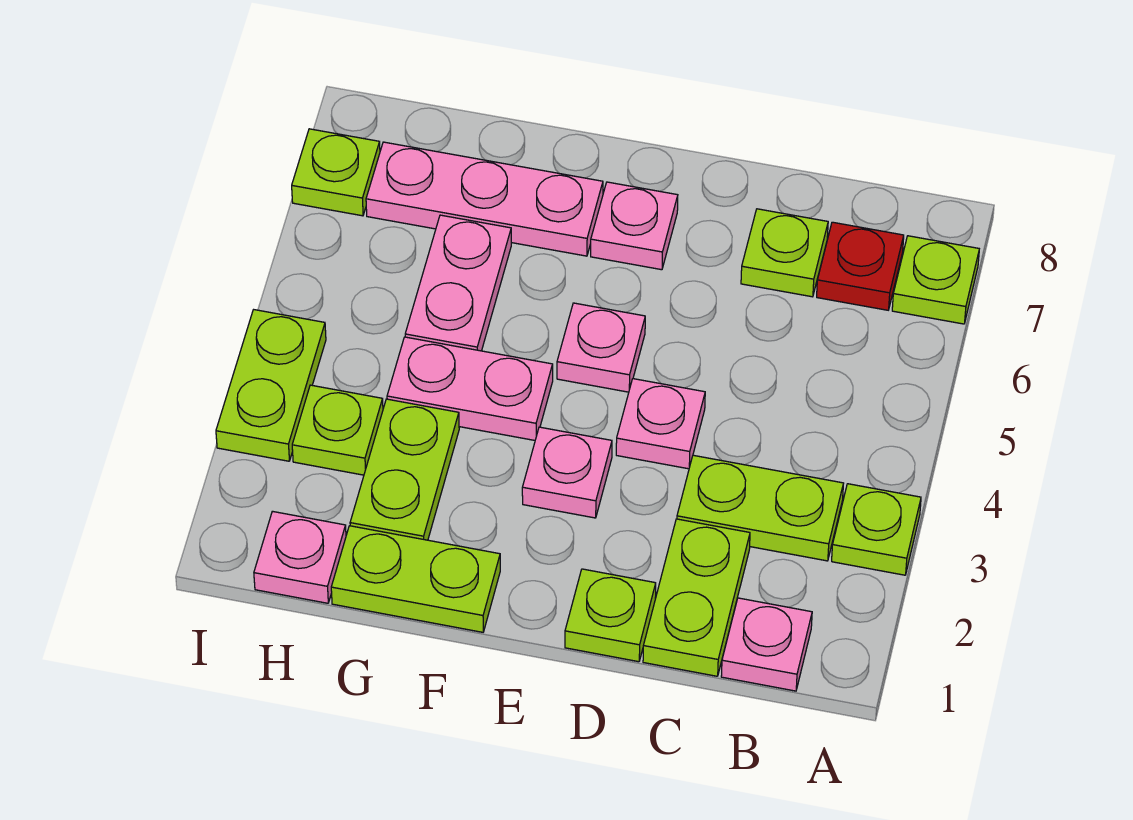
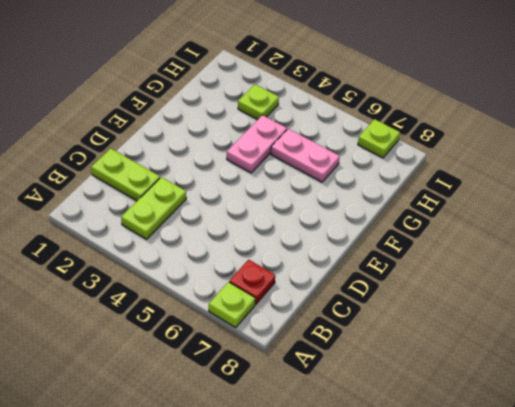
none -> lime plate A3 level 1
none -> pink plate B1 level 1
none -> lime plate C7 level 1

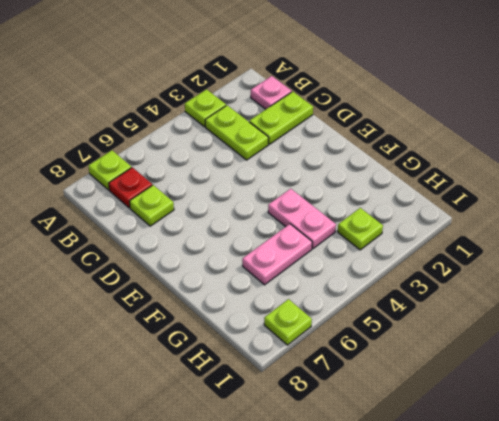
none -> lime plate D1 level 1
none -> pink plate D4 level 1
none -> pink plate E3 level 1

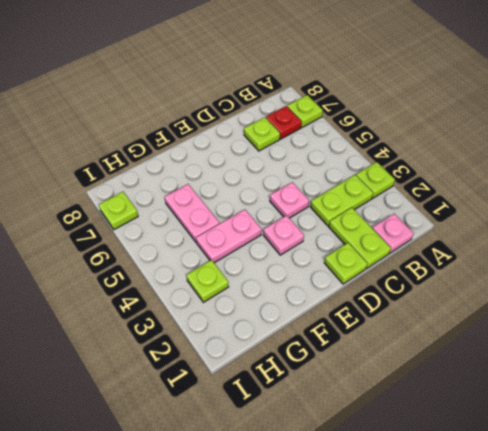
none -> pink plate E5 level 1
none -> pink plate E7 level 1
none -> lime plate F1:G1 level 1

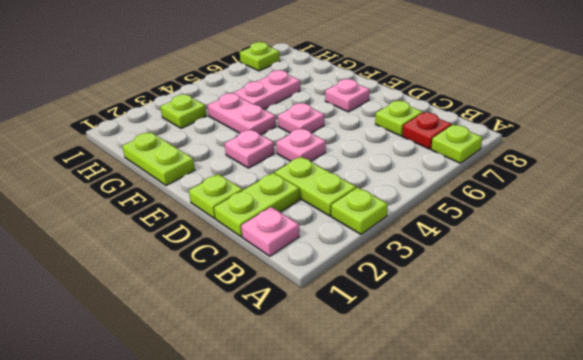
none -> pink plate F7:H7 level 1
none -> lime plate G2:G3 level 1
none -> pink plate H1 level 1

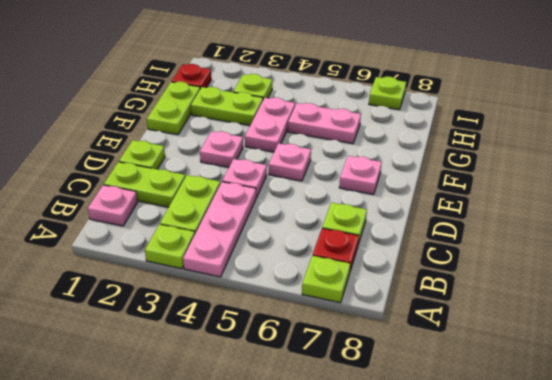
pink plate A4:C4 level 1 -> pink plate F7:H7 level 1
red plate H1 level 1 -> pink plate H1 level 1
none -> lime plate I3:I4 level 1

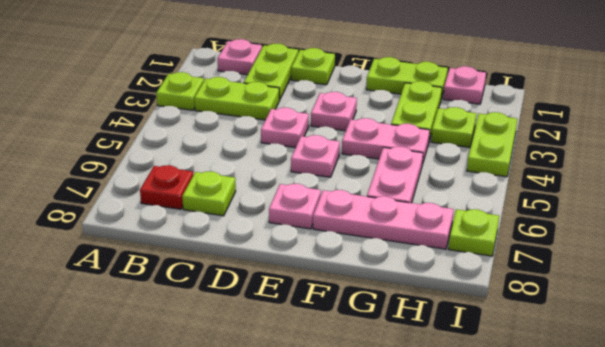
none -> lime plate A7 level 1

